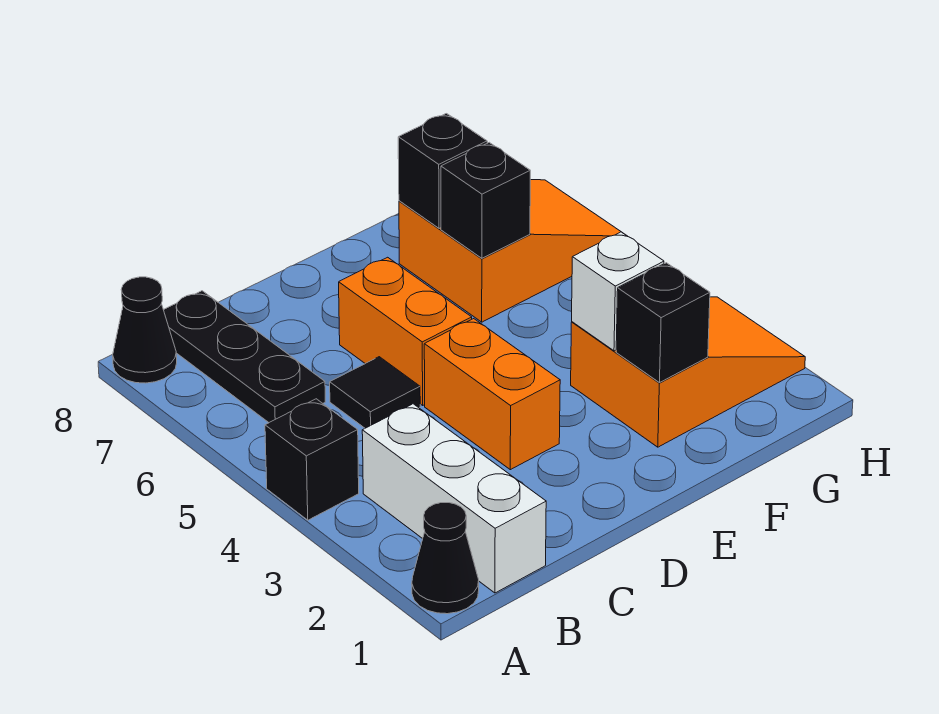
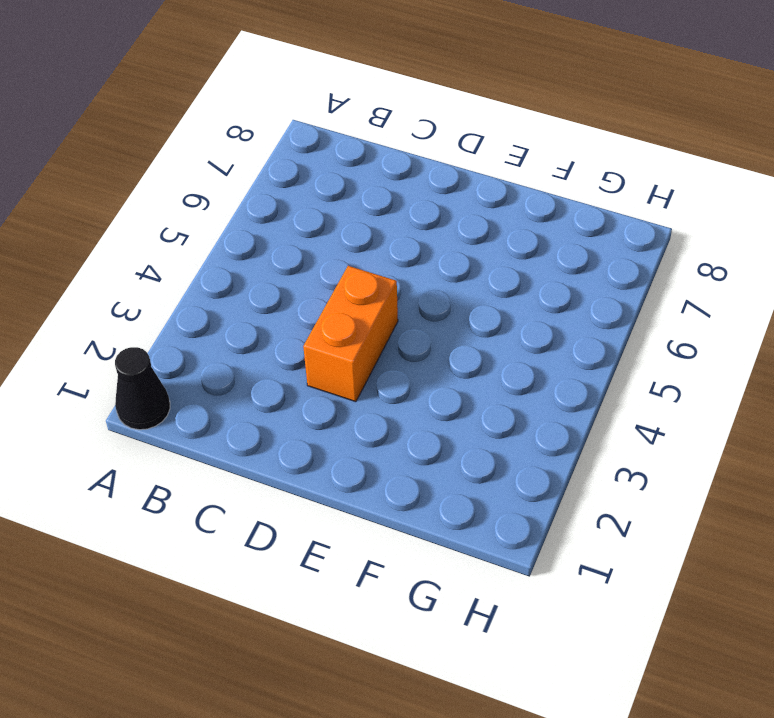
none -> black brick A4 level 1
none -> black cone A8 level 1
none -> white brick B1:B3 level 1

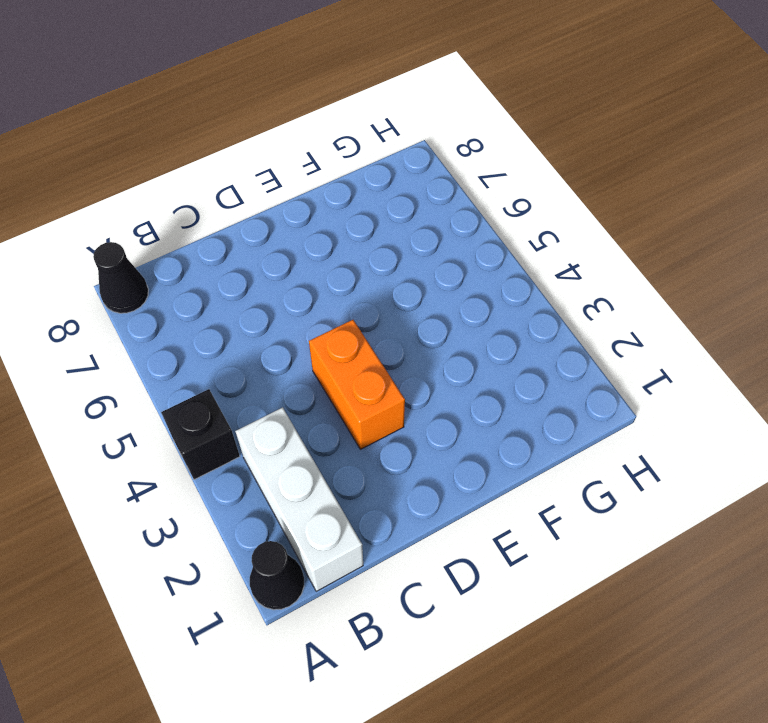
none -> black plate B6:B8 level 1
none -> black tile C5 level 1
none -> orange brick D5:D6 level 1

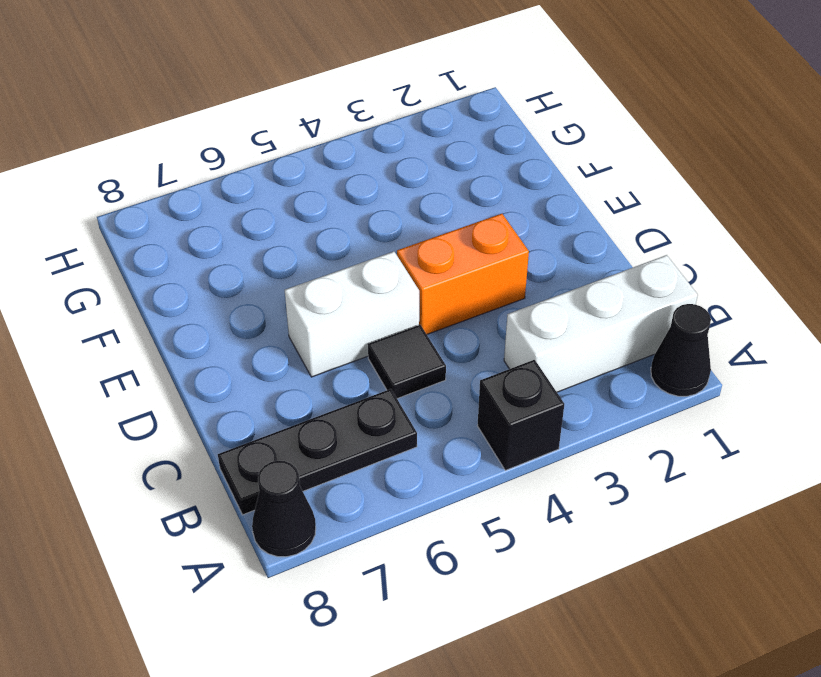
white brick D5:D6 level 1 -> orange brick D5:D6 level 1
none -> orange slope F2:H3 level 1 top F
none -> orange slope F6:H7 level 1 top F
none -> black brick F2 level 2

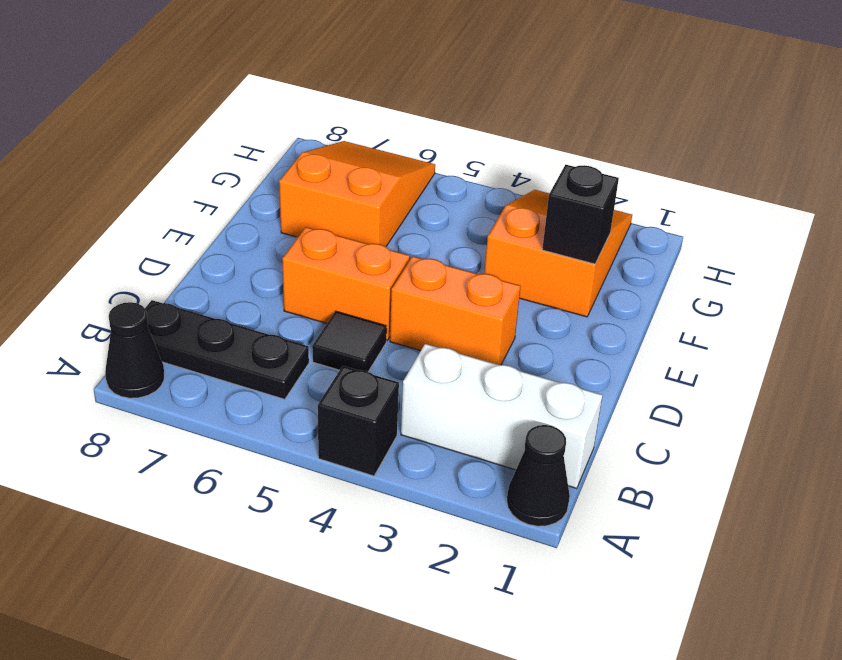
none -> white brick F3 level 2
none -> black brick F6 level 2
none -> black brick F7 level 2

